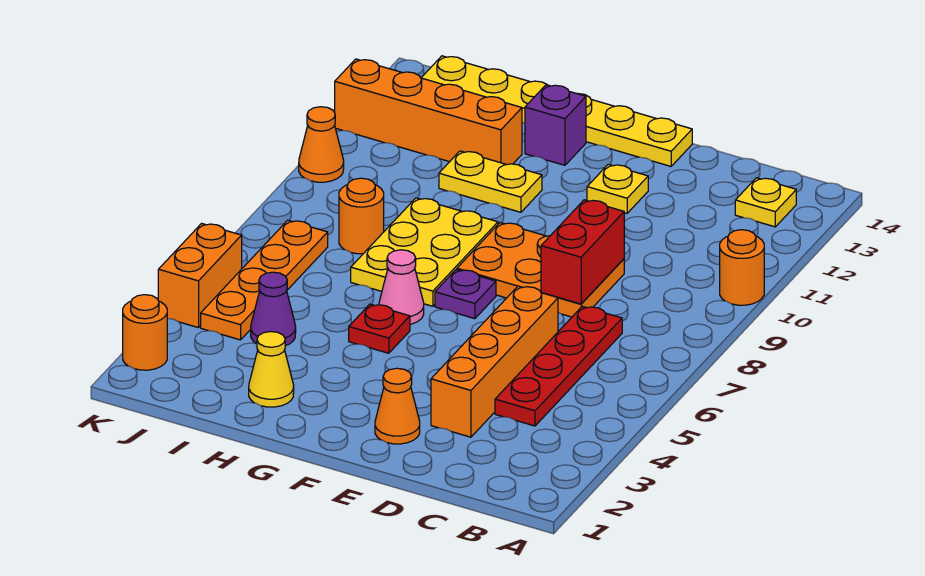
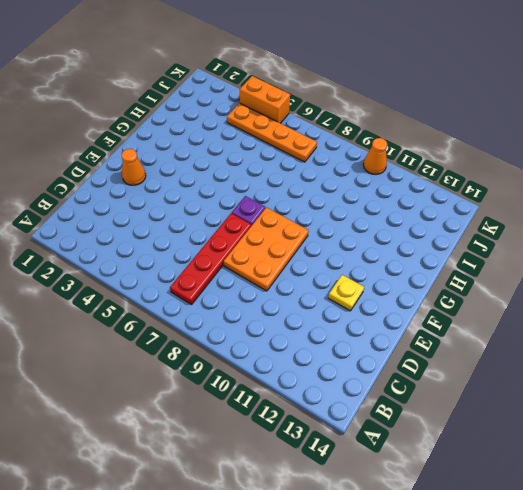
red plate B7:E7 level 1 -> red plate C4:C7 level 1
none -> orange round brick A10 level 1
none -> yellow plate B13 level 1
none -> orange brick D3:D6 level 1

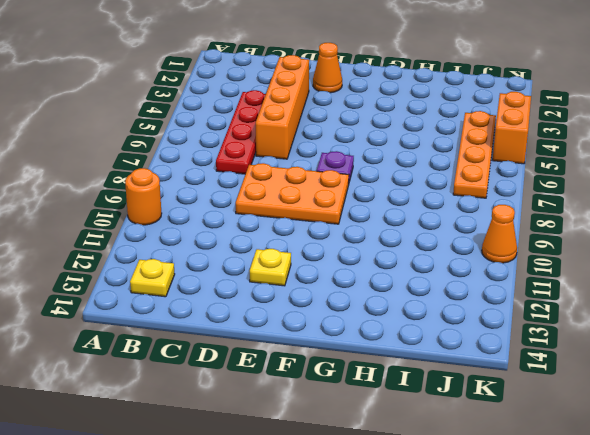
none -> yellow plate E14:J14 level 1
none -> red plate G5 level 1
none -> pink cone G6 level 1

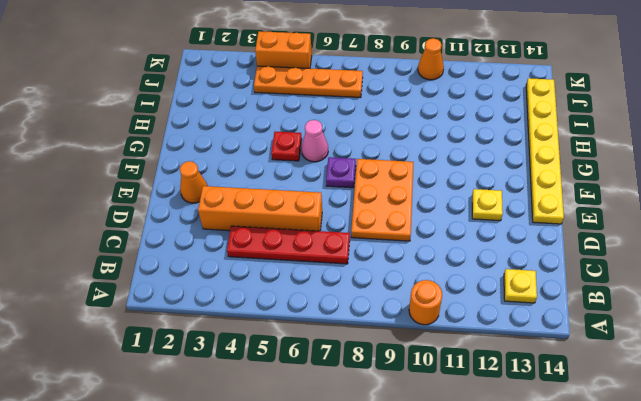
none -> yellow plate G7:H9 level 1
none -> yellow plate G11:H11 level 1
none -> purple brick G13 level 1

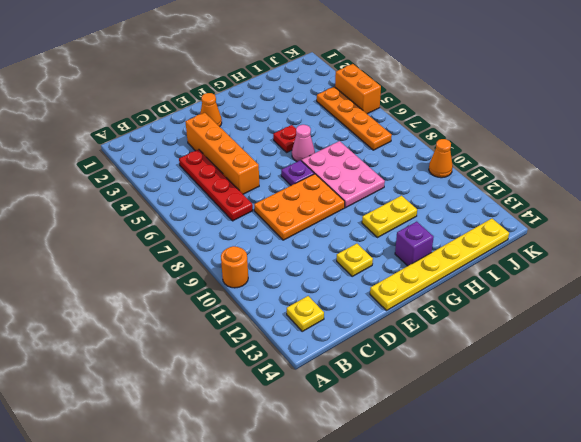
pink plate G7:H9 level 1 -> yellow plate G7:H9 level 1
none -> yellow cone H2 level 1
none -> orange brick H12:K12 level 1
none -> purple cone I4 level 1

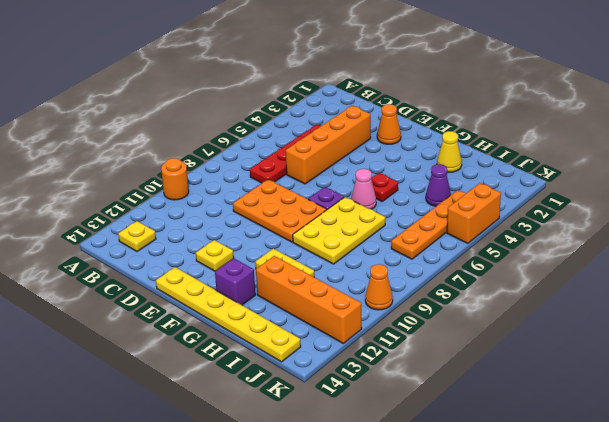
none -> orange round brick I8 level 1
none -> orange round brick K2 level 1
none -> red brick D8:D9 level 2

